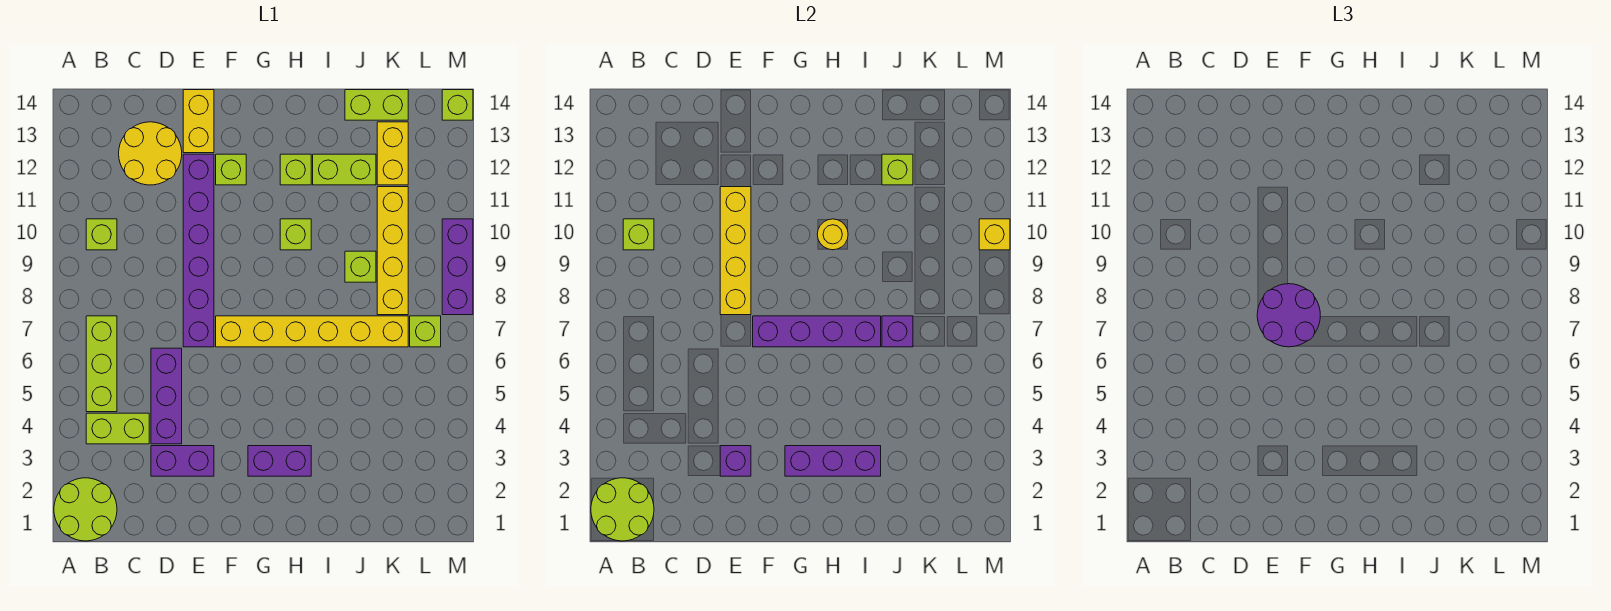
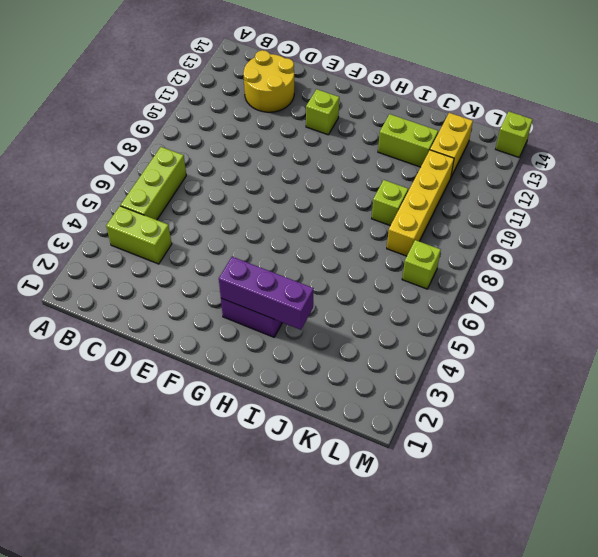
none -> lime round brick A1:B2 level 1
none -> lime brick B10 level 1
none -> purple brick D3:E3 level 1
none -> purple brick D4:D6 level 1

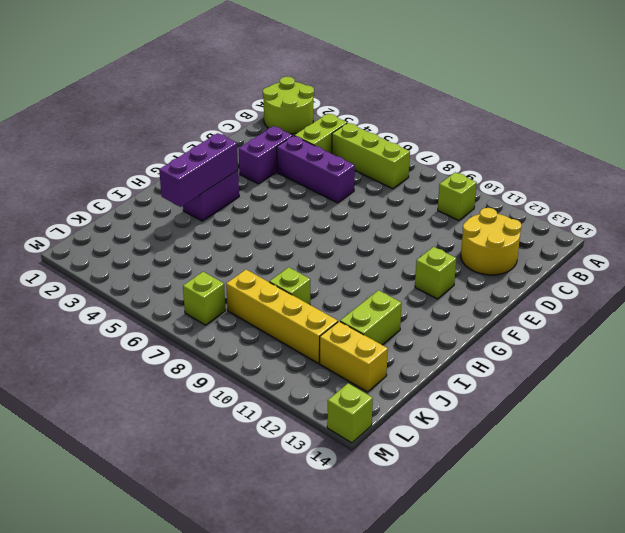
none -> purple brick E7:E12 level 1
none -> yellow brick E13:E14 level 1
none -> yellow brick F7:K7 level 1
none -> lime brick H10 level 1

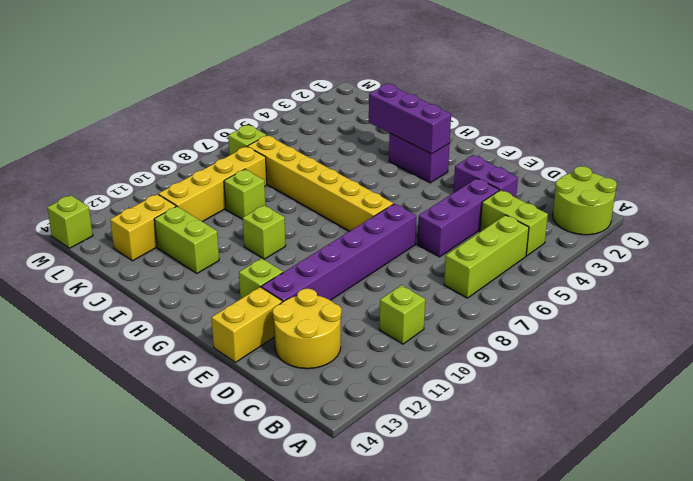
none -> lime brick H12 level 1
none -> lime brick J14:K14 level 1
none -> purple brick M8:M10 level 1
none -> lime round brick A1:B2 level 2

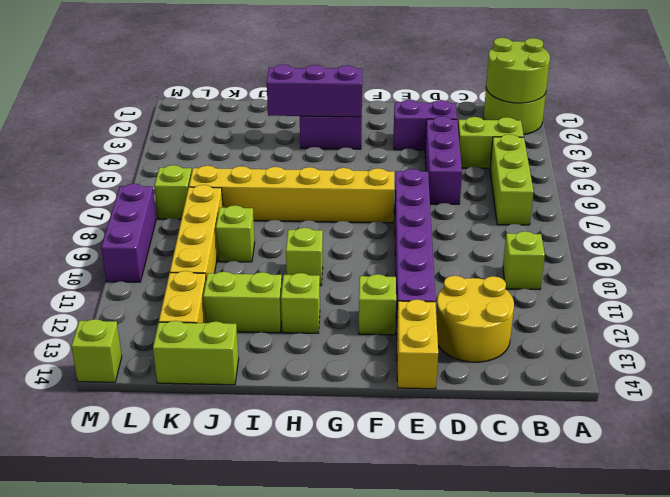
none -> lime brick B10 level 2
none -> purple brick E3 level 2
none -> yellow brick E8:E11 level 2
none -> purple brick F7:I7 level 2

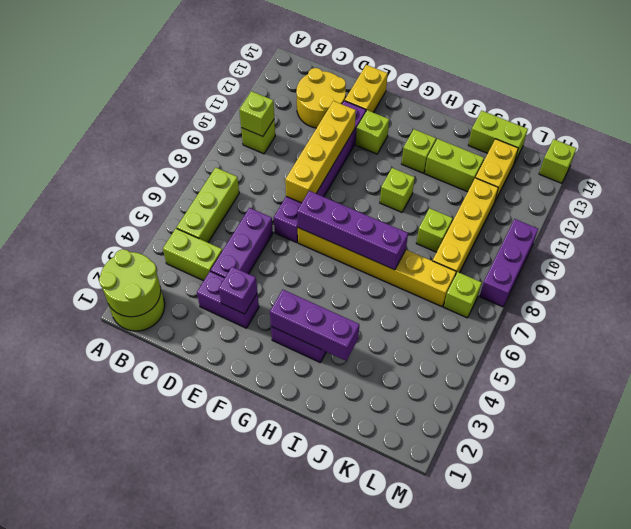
none -> yellow round brick H10 level 2
none -> purple brick J7 level 2
none -> lime brick J12 level 2
none -> yellow brick M10 level 2

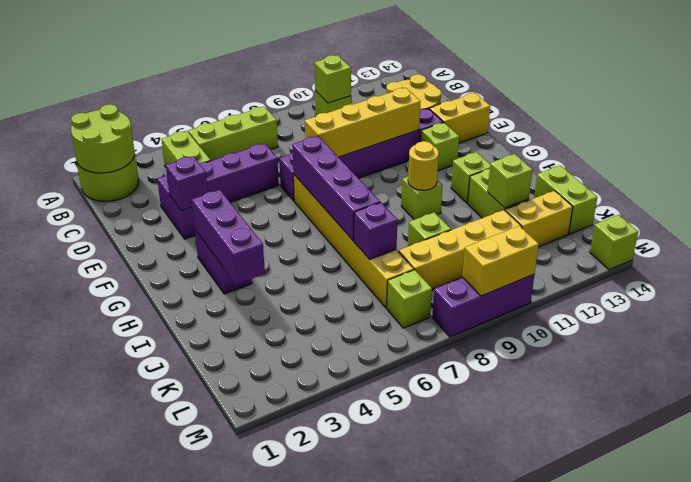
yellow brick M9:M10 level 2 -> yellow brick M10 level 2
none -> purple round brick E7:F8 level 3

